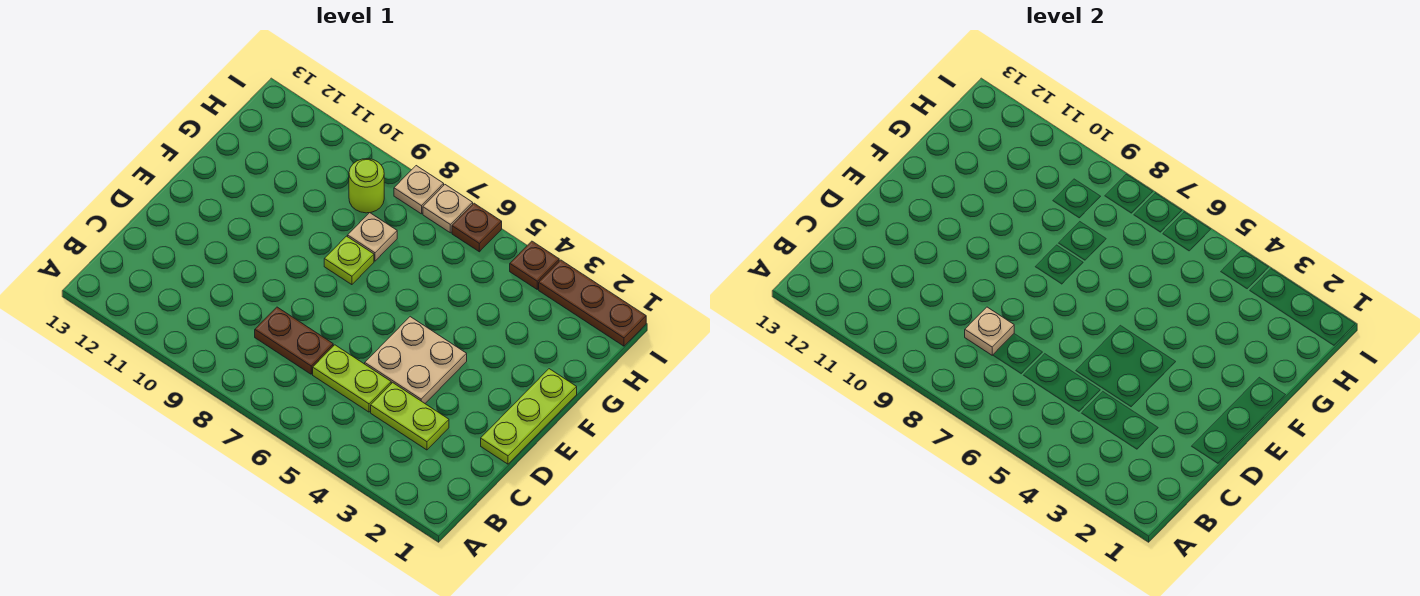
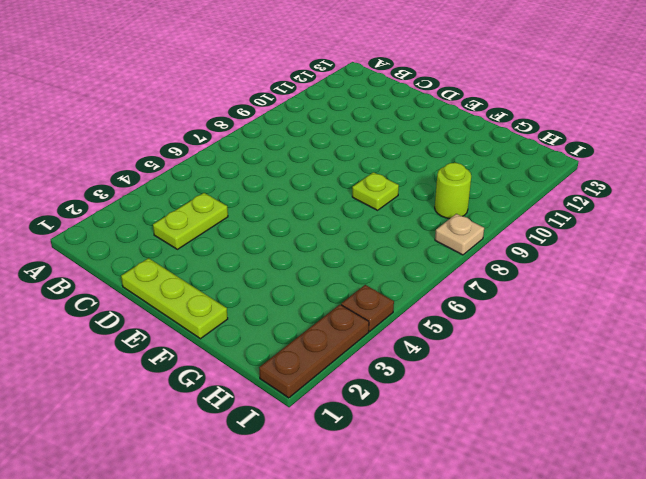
none -> lime plate C5:C6 level 1
none -> brown plate C7:C8 level 1
none -> tan plate D4:E5 level 1

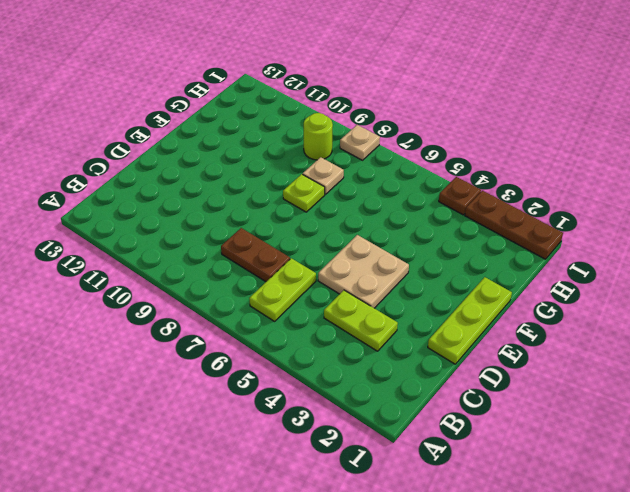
lime plate B6:C6 level 1 -> lime plate C5:C6 level 1
none -> brown plate I6 level 1
none -> tan plate I7 level 1
none -> tan plate C8 level 2

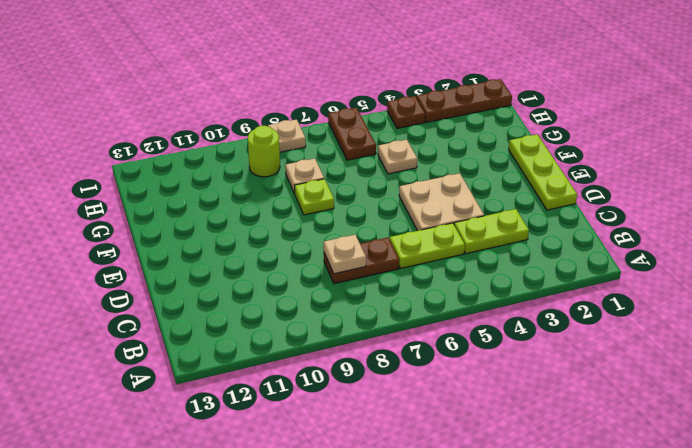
tan plate G5 level 1 -> tan plate I7 level 1
brown plate H6:I6 level 1 -> brown plate I6 level 1

